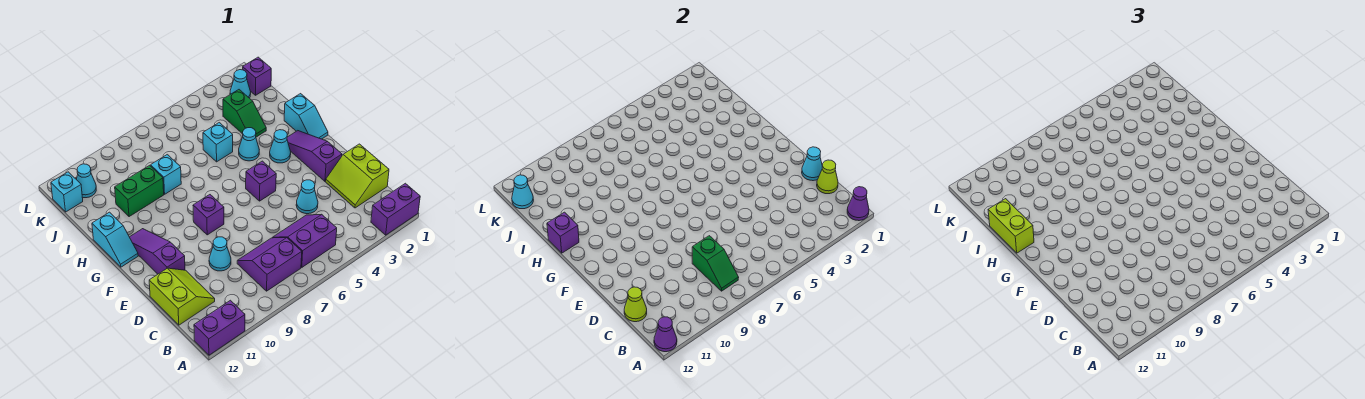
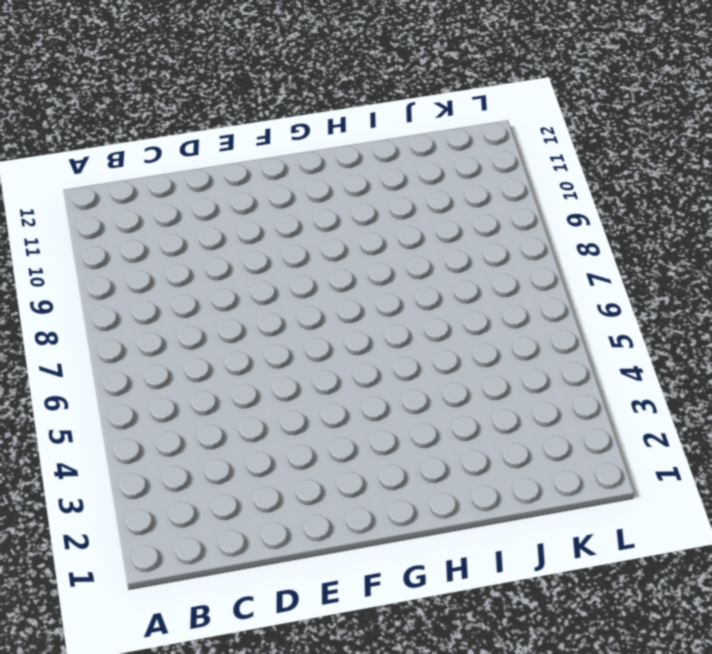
none -> purple brick A1:A2 level 1
none -> purple brick A11:A12 level 1
none -> purple slope B5:C6 level 1 top B
none -> purple slope B7:C8 level 1 top B

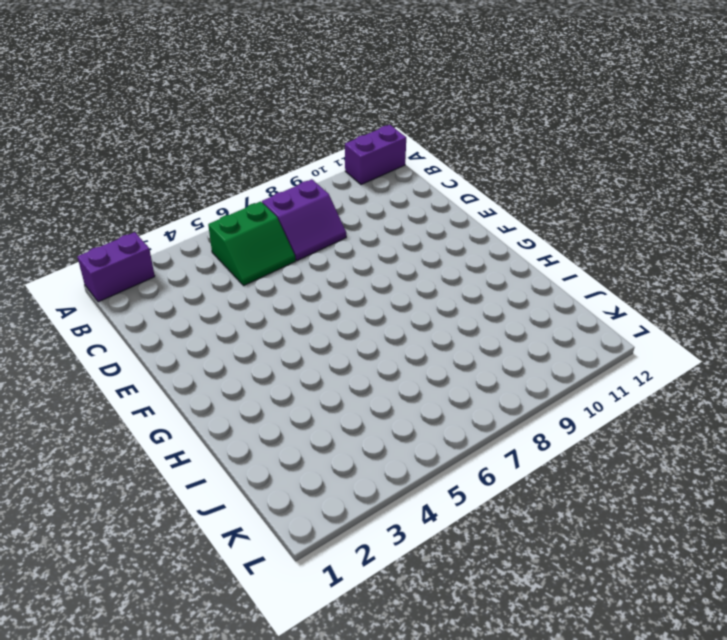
green slope B5:C6 level 1 top B -> purple slope B5:C6 level 1 top B
none -> lime slope C1:D2 level 1 top 1
none -> lime slope C11:D12 level 1 top 12
none -> cyan cone D4 level 1
none -> cyan cone D9 level 1

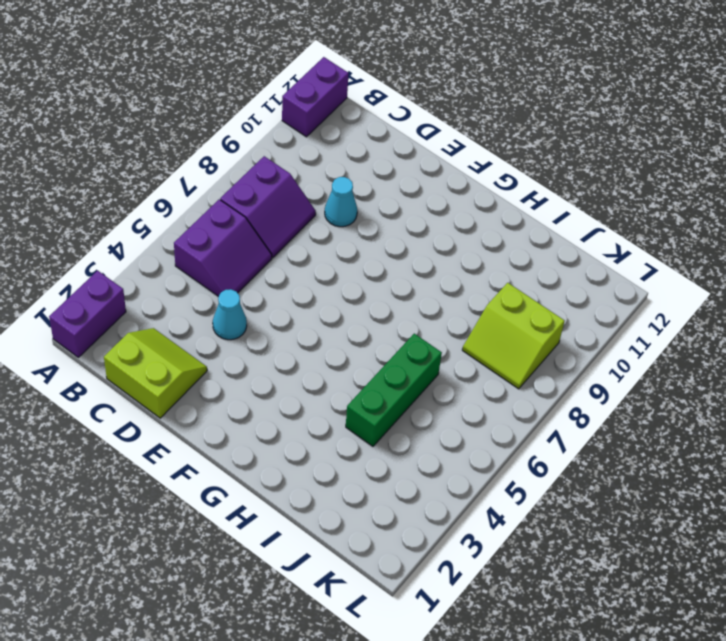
green brick I4:I6 level 1 -> cyan brick I5 level 1
lime slope J8:K9 level 1 top 9 -> lime slope C11:D12 level 1 top 12
none -> purple slope E2:G2 level 1 top E
none -> purple slope E11:G11 level 1 top E
none -> purple brick F5 level 1
none -> purple brick F8 level 1

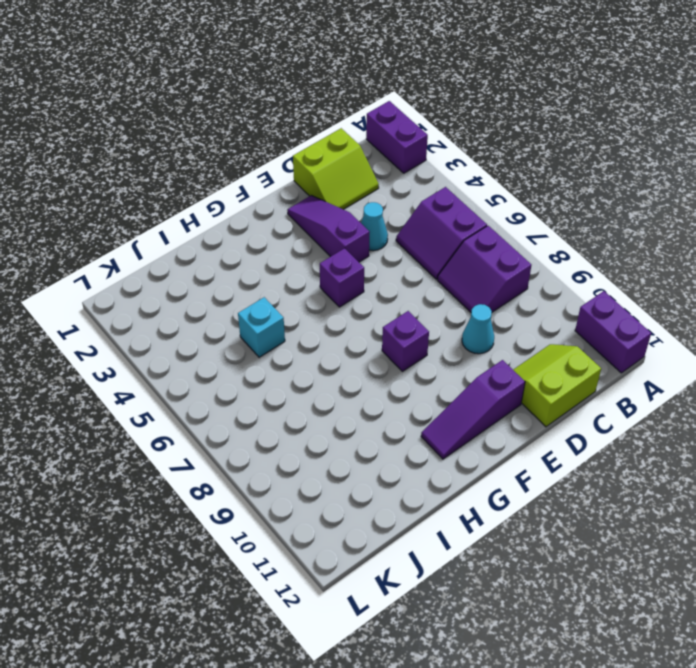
purple slope E2:E4 level 1 top 4 -> purple slope E2:G2 level 1 top E
none -> cyan slope G1:H1 level 1 top H
none -> cyan cone G3 level 1
none -> cyan slope G12:H12 level 1 top H
none -> cyan cone H4 level 1

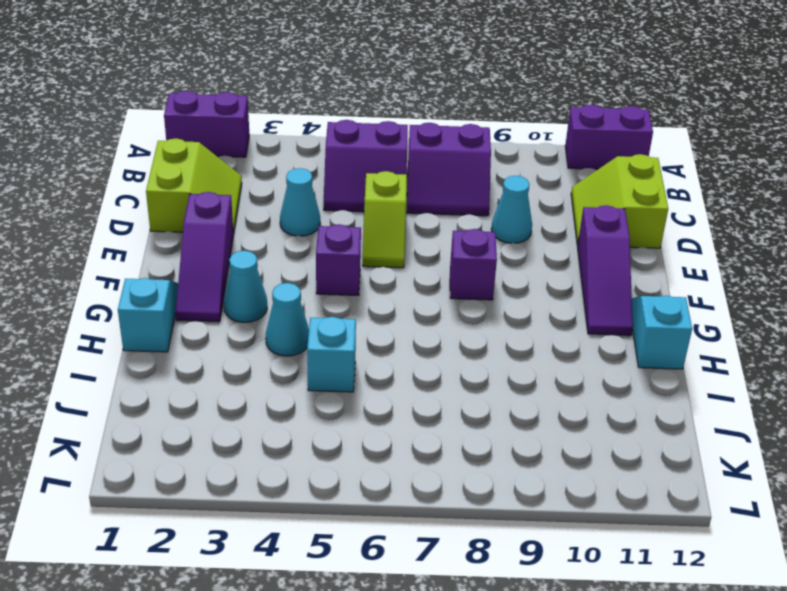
lime slope D6:E6 level 1 top D -> none
none -> green slope I3:J3 level 1 top J
none -> cyan brick I8 level 1
none -> green brick I9:I10 level 1
none -> purple brick K1 level 1

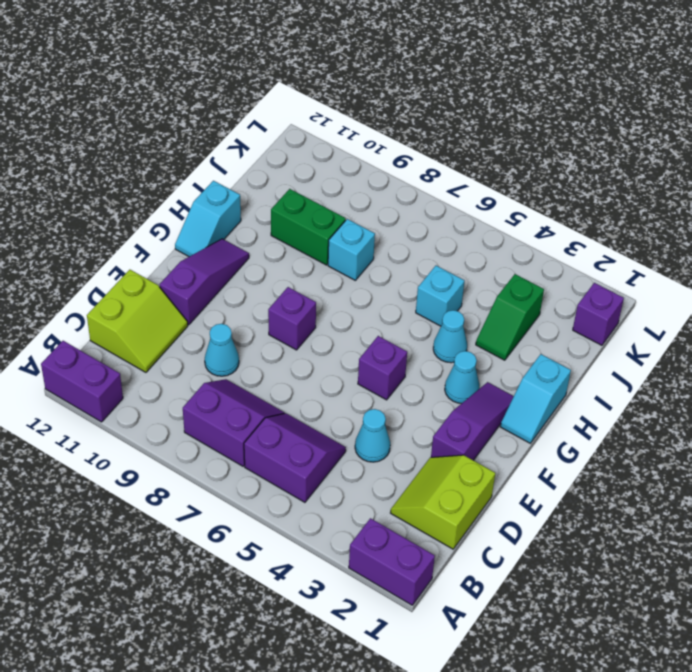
none -> cyan cone K2 level 1
none -> cyan cone K11 level 1
none -> cyan brick K12 level 1
none -> purple cone A1 level 2

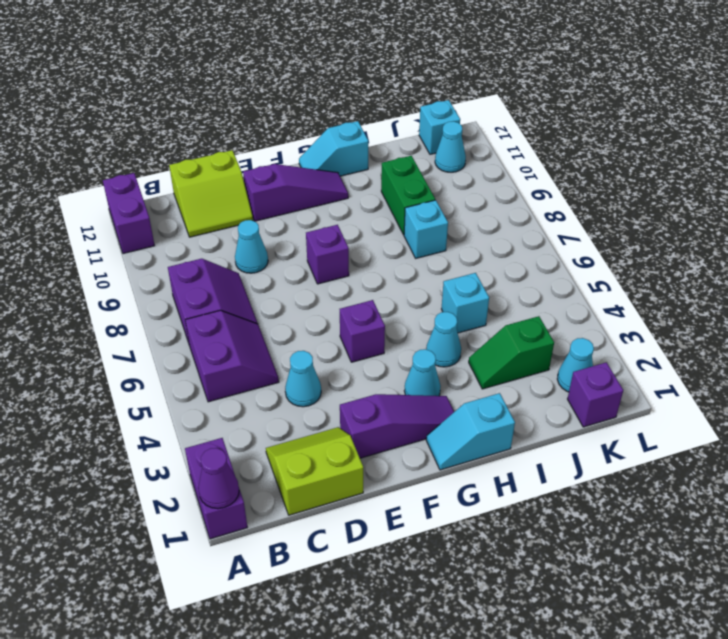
none -> purple cone A12 level 2
none -> green slope B8:C8 level 2 top C
none -> lime cone C1 level 2
none -> lime cone C12 level 2

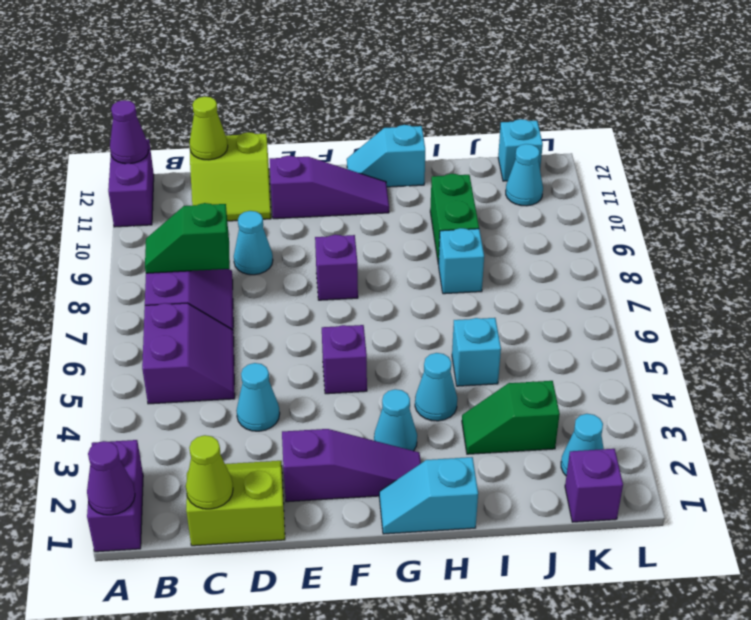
none -> cyan cone D1 level 2
none -> purple brick H12 level 2
none -> cyan cone K12 level 2
none -> lime brick H12:I12 level 3

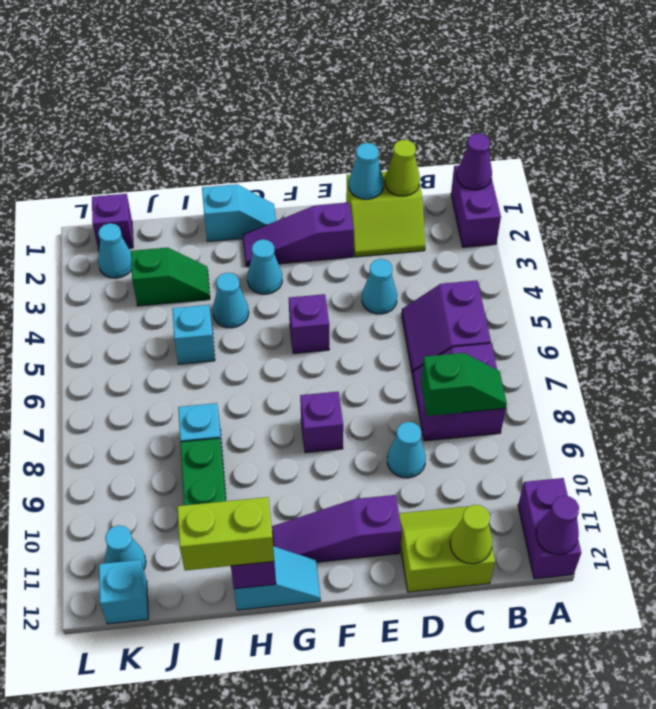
none -> cyan cone K12 level 2

